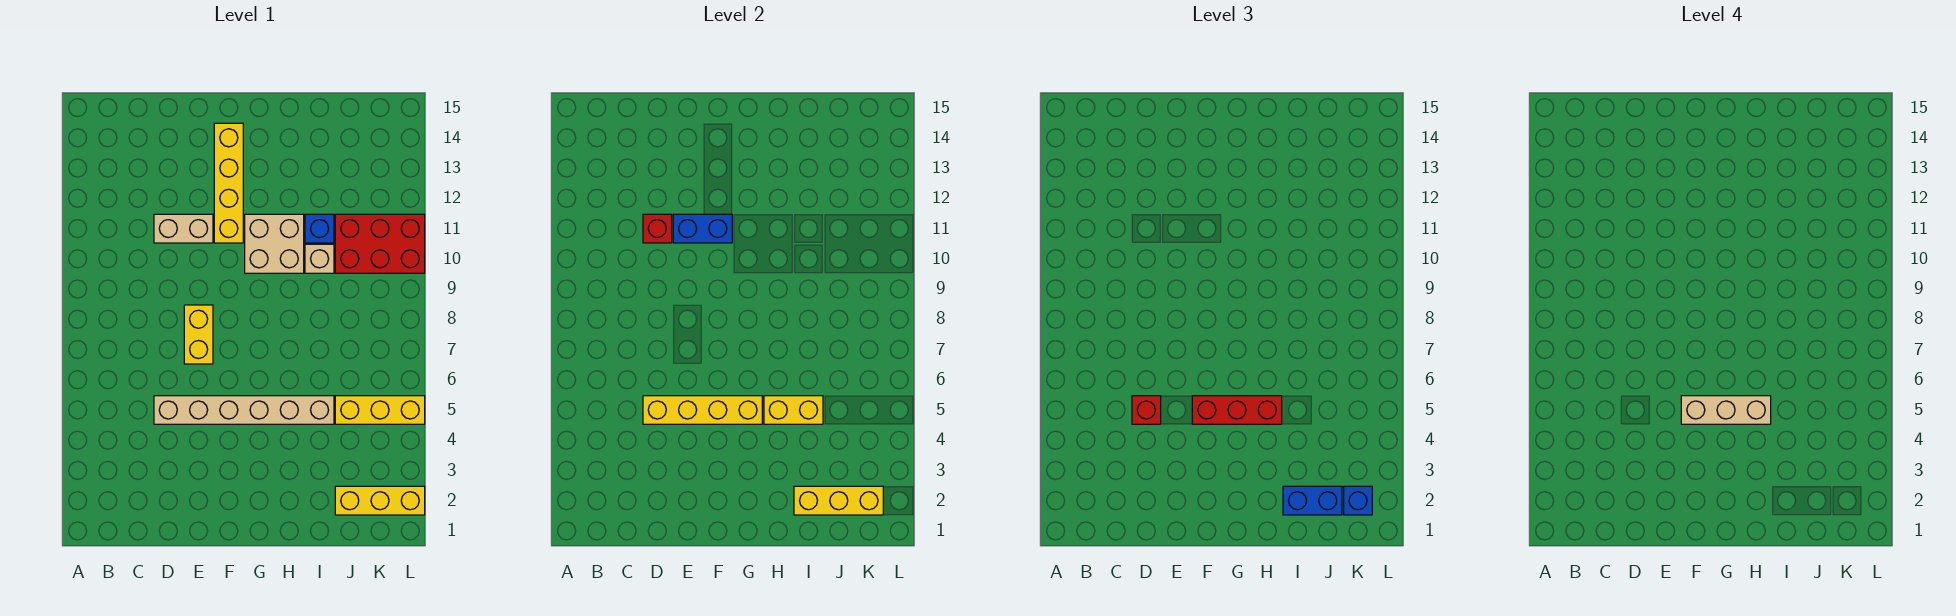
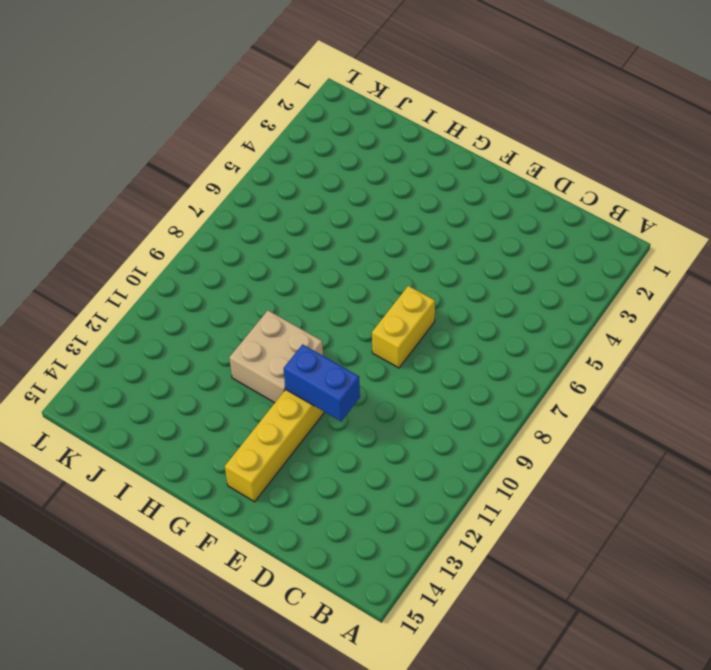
none -> tan brick D5:I5 level 1
none -> tan brick D11:E11 level 1
none -> tan brick I10 level 1

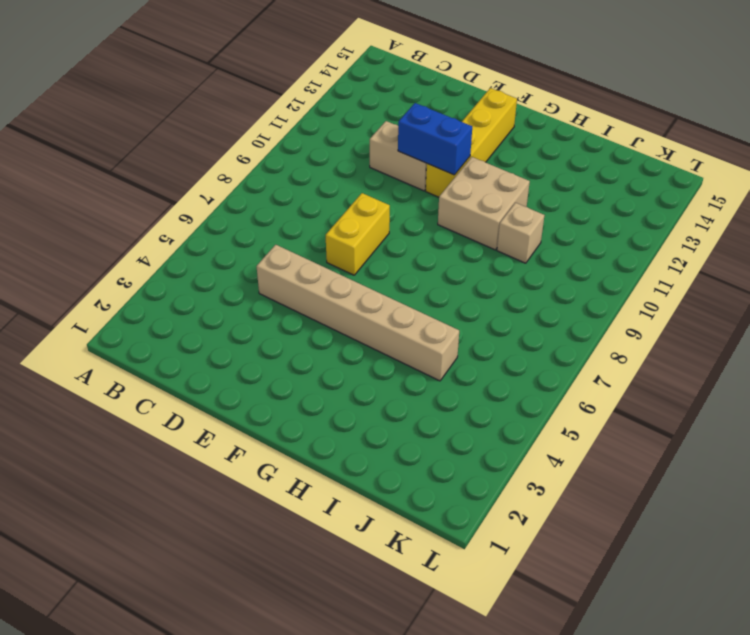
none -> blue brick I11 level 1
none -> yellow brick J2:L2 level 1
none -> yellow brick J5:L5 level 1

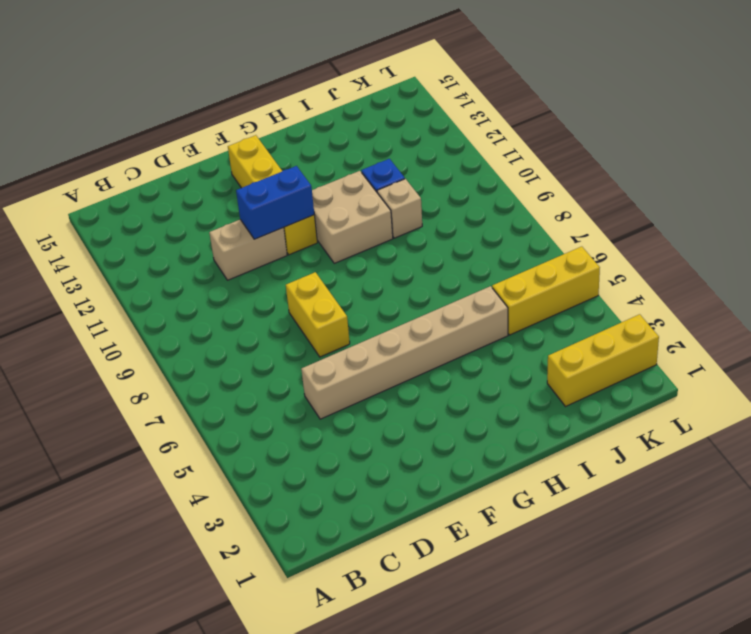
none -> red brick J10:L11 level 1
none -> yellow brick D5:G5 level 2
none -> red brick D11 level 2

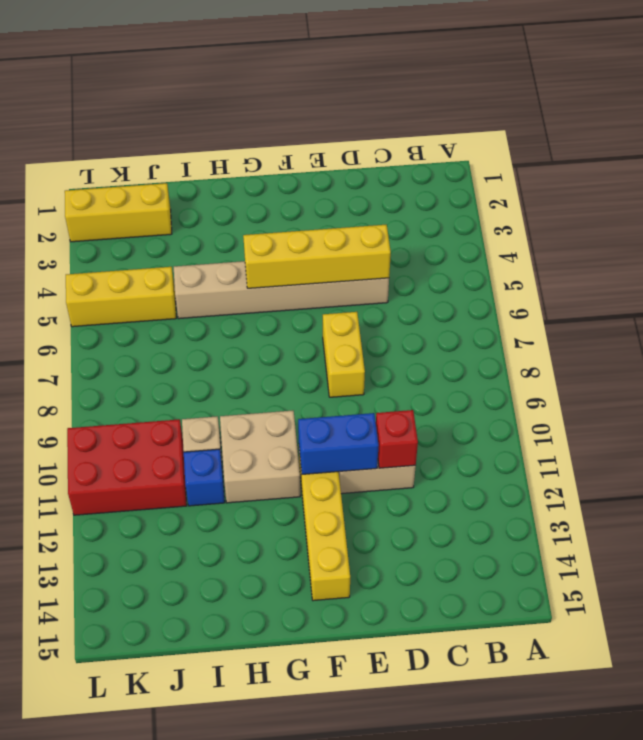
none -> yellow brick H5:I5 level 2
none -> yellow brick I2:K2 level 2
none -> red brick D5 level 3

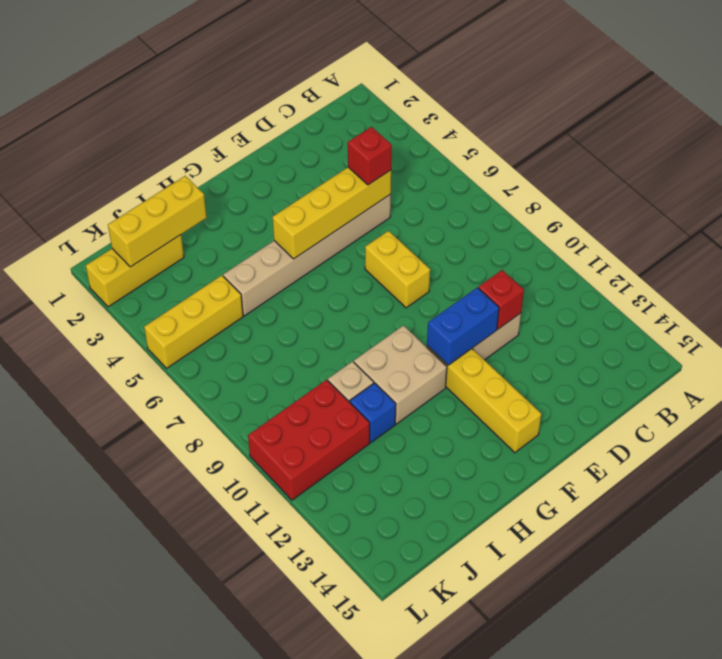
none -> yellow brick H5:I5 level 2
none -> red brick F5:H5 level 3
none -> blue brick I2:J2 level 3

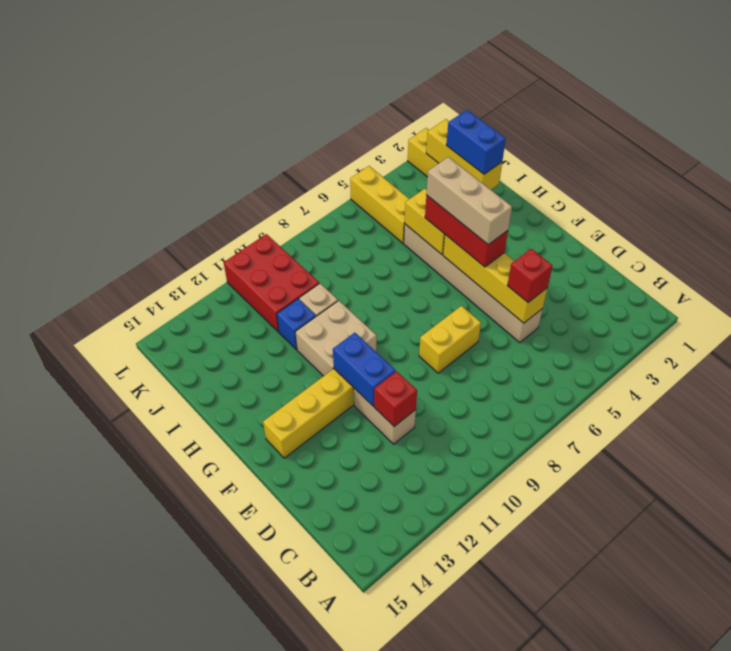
none -> blue brick K2 level 3

